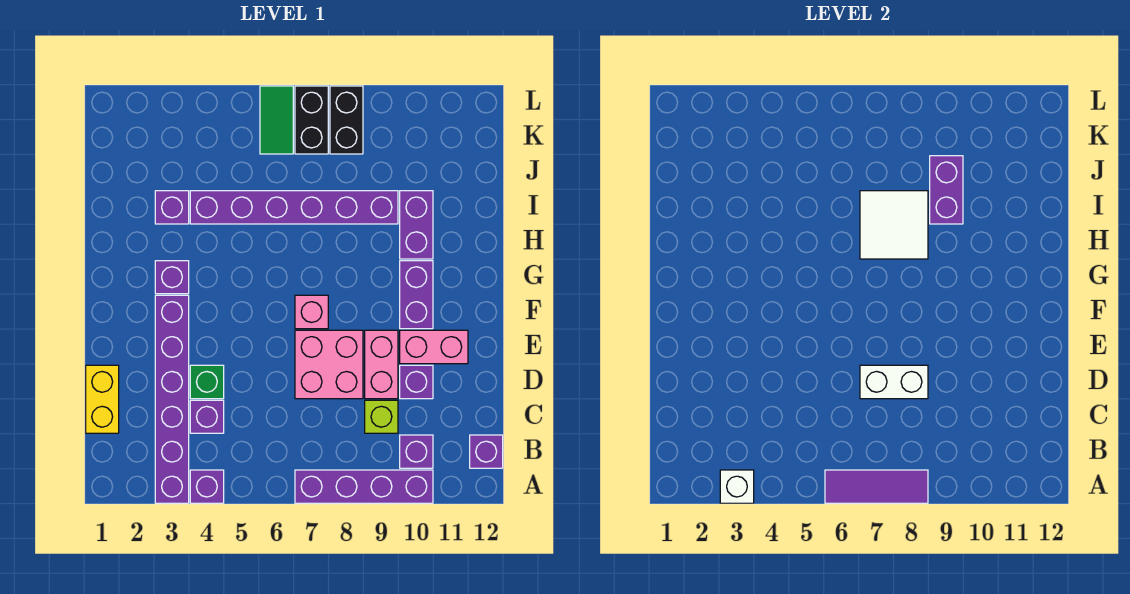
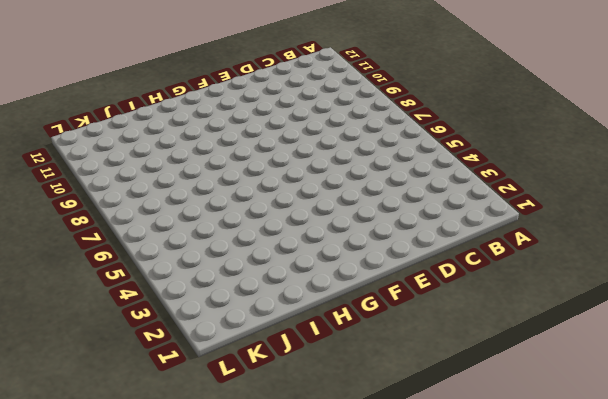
none -> purple brick A3:F3 level 1
none -> purple brick A4 level 1
none -> purple brick A7:A10 level 1

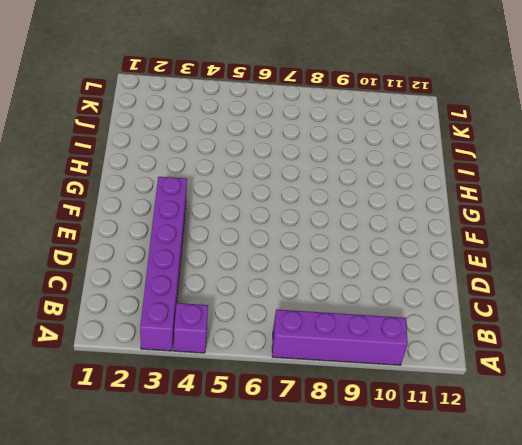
none -> purple brick B10 level 1
none -> purple brick B12 level 1
none -> yellow brick C1:D1 level 1

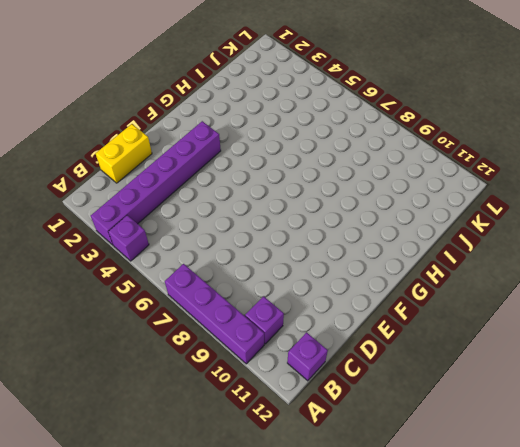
none -> purple brick C4 level 1
none -> lime brick C9 level 1
none -> green brick D4 level 1

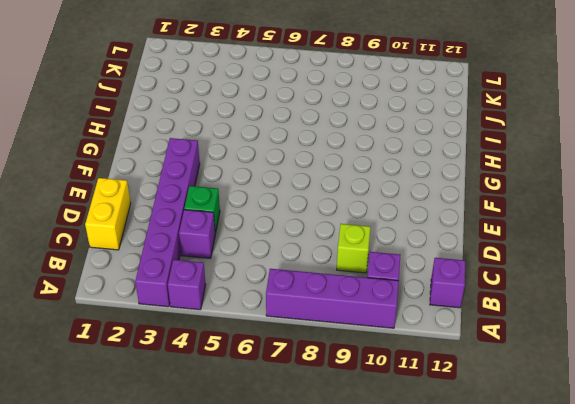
none -> pink brick D7:E8 level 1
none -> pink brick D9:E9 level 1
none -> purple brick D10 level 1

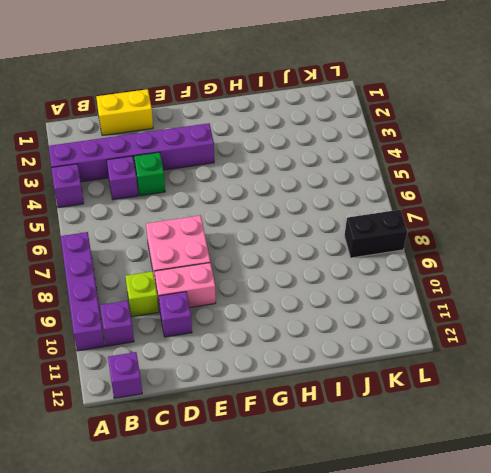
none -> pink brick E10:E11 level 1
none -> pink brick F7 level 1
none -> purple brick F10:G10 level 1

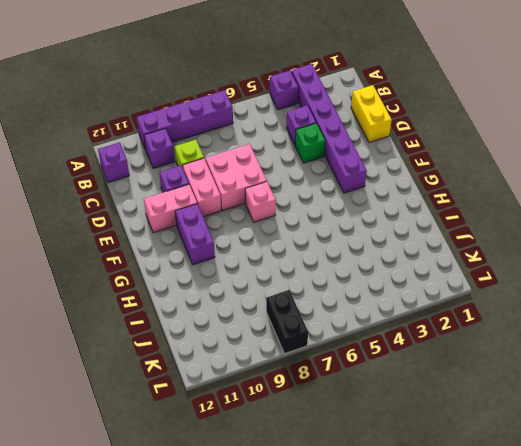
none -> purple brick G3 level 1
none -> purple brick H10:I10 level 1
none -> purple brick I3 level 1

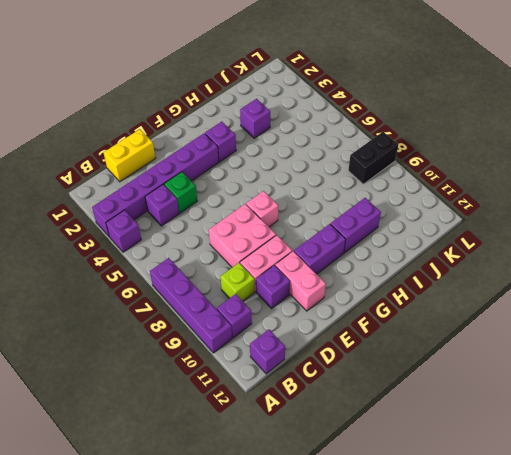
none -> purple brick I4:I9 level 1
none -> green tile K6:L6 level 1
none -> black brick K7:L7 level 1

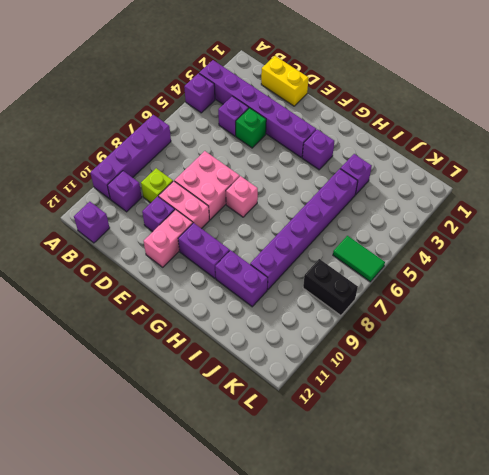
none -> black brick K7:L7 level 1
none -> white brick A3 level 2
none -> purple tile A6:A8 level 2

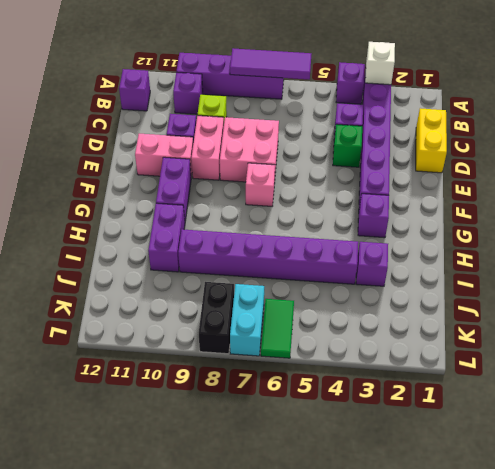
cyan brick K7:L7 level 1 -> black brick K7:L7 level 1
none -> white brick D7:D8 level 2
none -> white tile H7:I8 level 2
none -> purple brick I9:J9 level 2

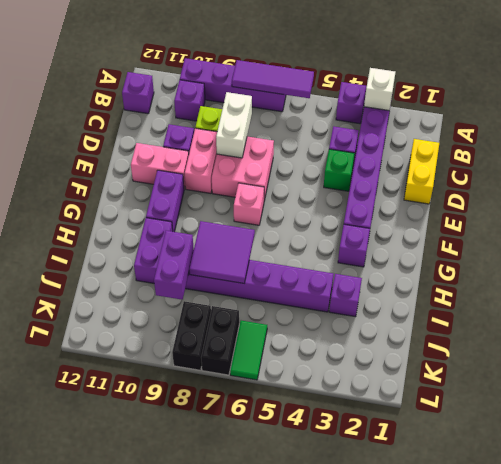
white brick C8:D8 level 2 -> white brick D7:D8 level 2
purple tile H7:I8 level 2 -> white tile H7:I8 level 2

